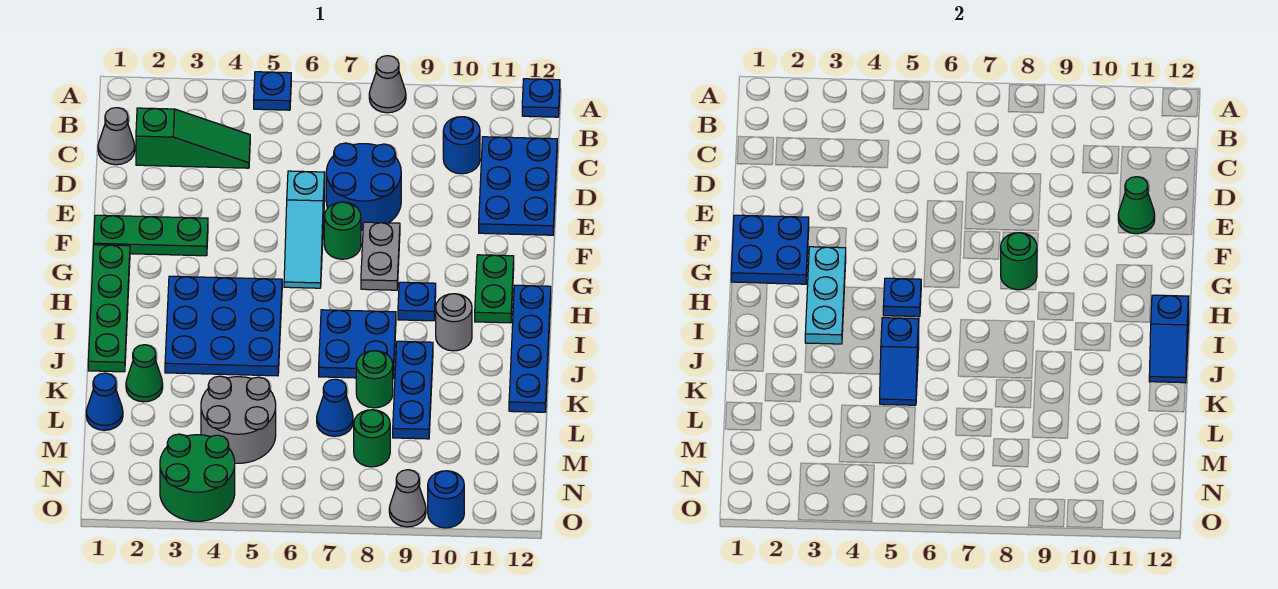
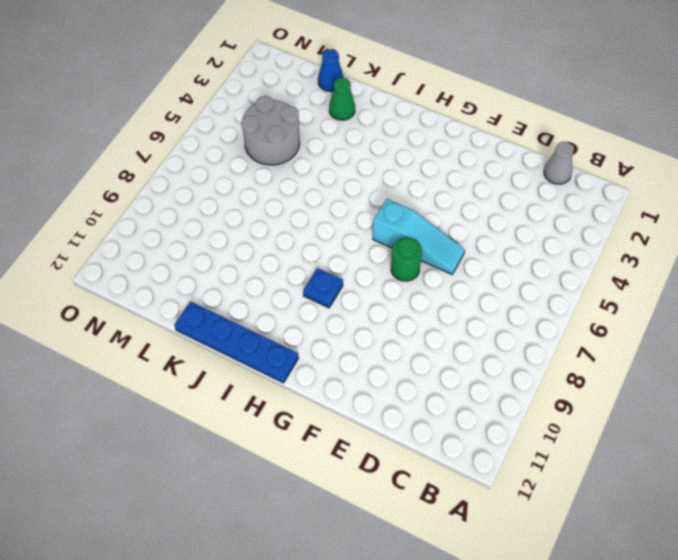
cyan slope E6:G6 level 1 top G -> cyan slope E6:G6 level 1 top E
none -> blue plate A5 level 1
none -> grey cone A8 level 1
none -> blue plate A12 level 1
none -> green slope C2:C4 level 1 top 2

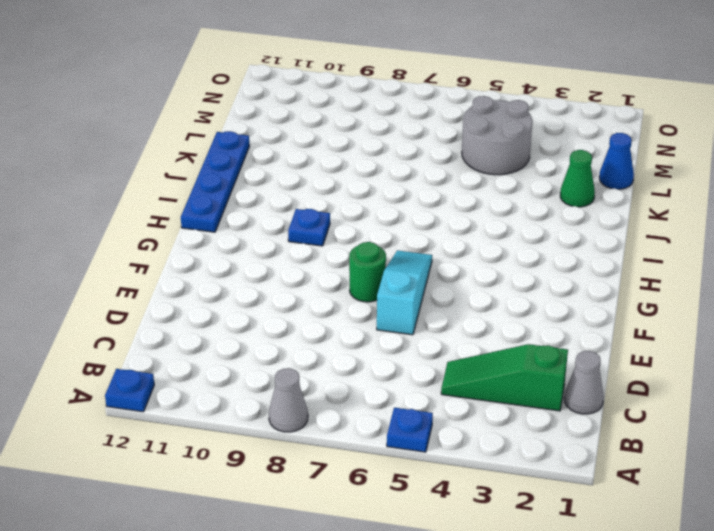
none -> blue round brick C10 level 1
none -> blue plate C11:E12 level 1
none -> blue round brick D7:E8 level 1
none -> green plate F1:F3 level 1

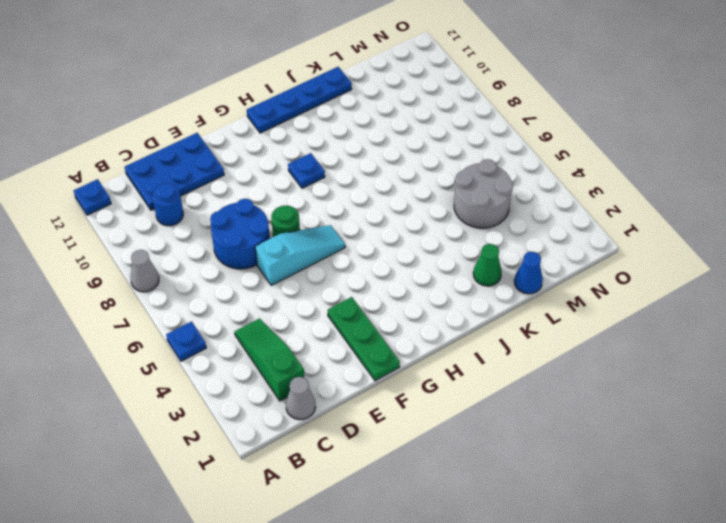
none -> grey plate F8:G8 level 1
none -> green plate G1:J1 level 1
none -> green plate G11:H11 level 1
none -> blue plate H3:J5 level 1

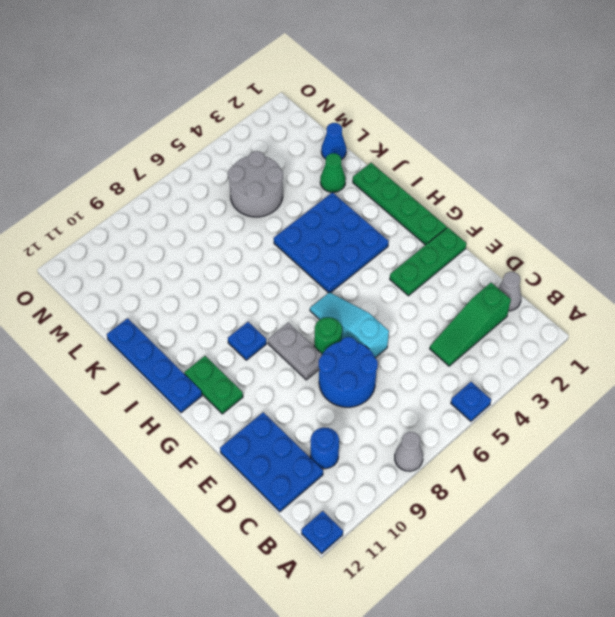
none -> blue plate I7:J8 level 1
none -> grey round brick I10 level 1
none -> blue plate J9:L9 level 1
none -> green round brick K8 level 1

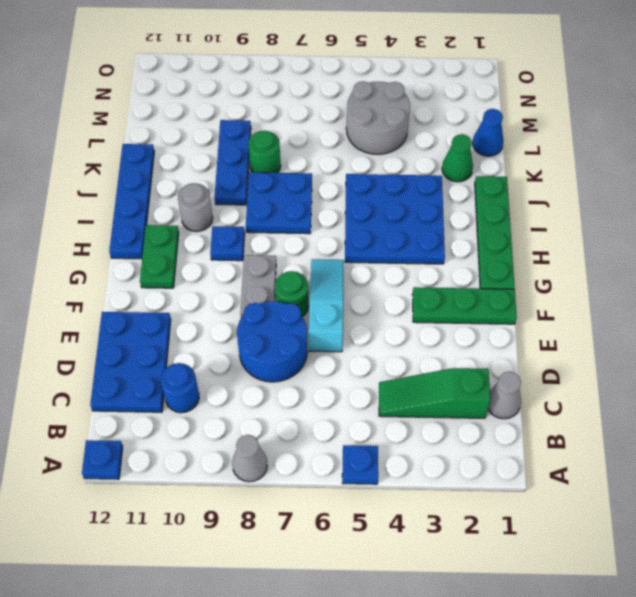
none -> blue cone L7 level 1
none -> green round brick M8 level 1
none -> green round brick N3:O4 level 1
none -> grey cone O9 level 1

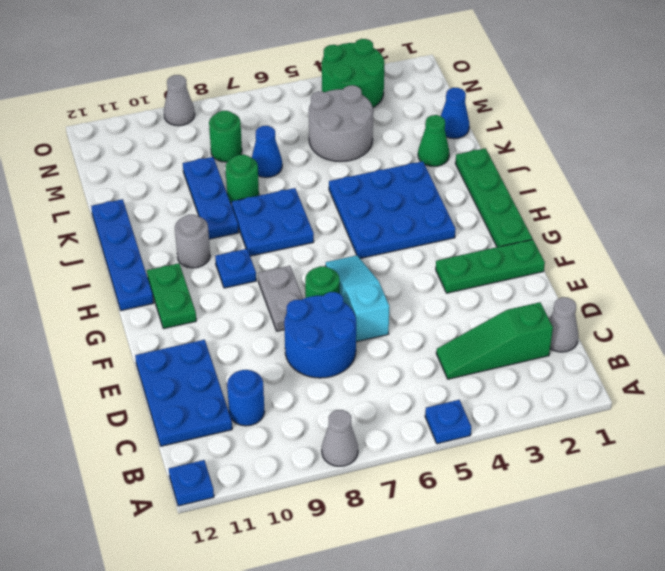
none -> blue round brick O10 level 1
none -> green cone E11 level 2
none -> blue plate F1:G2 level 2
none -> cyan plate G3:I3 level 2

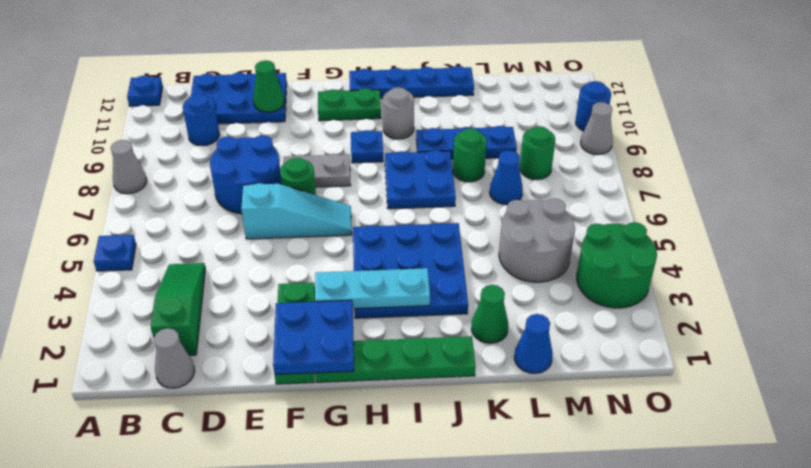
none -> green round brick G8 level 2
none -> blue plate H5 level 2
none -> blue slope I12:J12 level 2 top I
none -> blue slope J5:K5 level 2 top J

